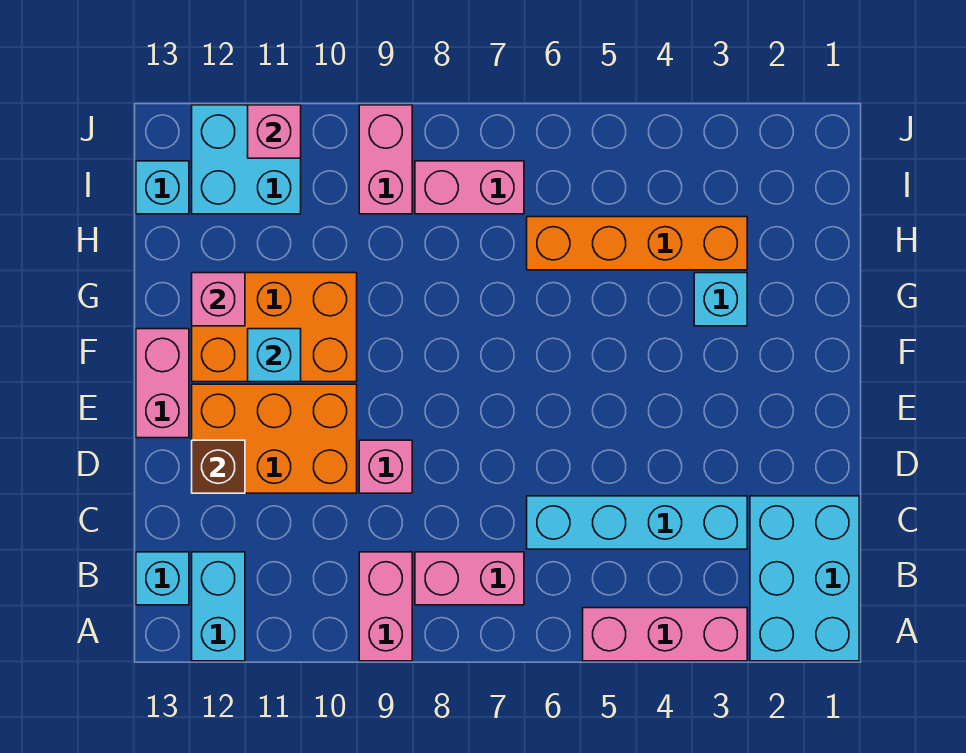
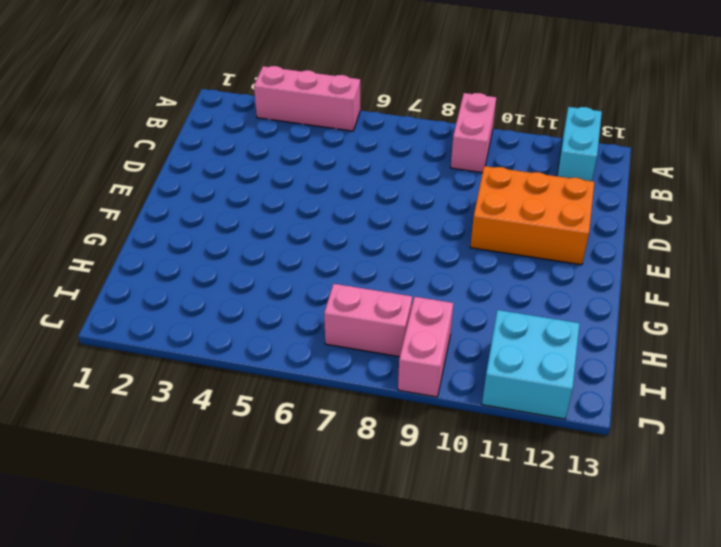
none -> cyan brick A1:C2 level 1
none -> pink brick B7:B8 level 1
none -> cyan brick B13 level 1

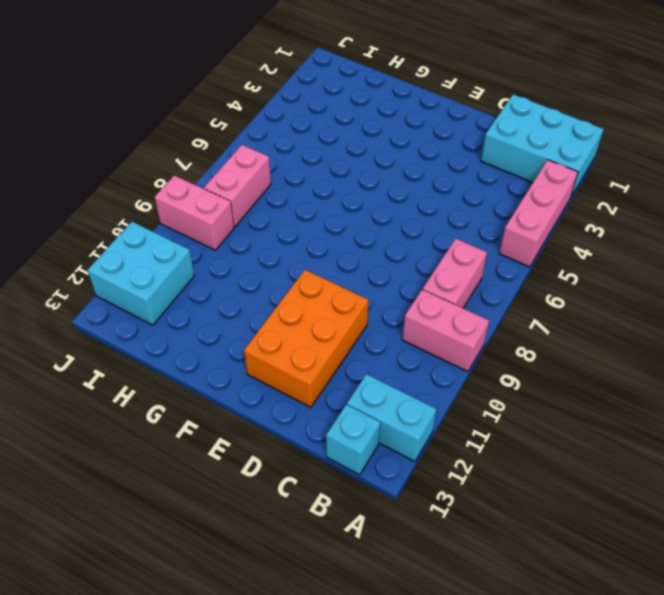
none -> cyan brick C3:C6 level 1
none -> pink brick D9 level 1
none -> pink brick E13:F13 level 1

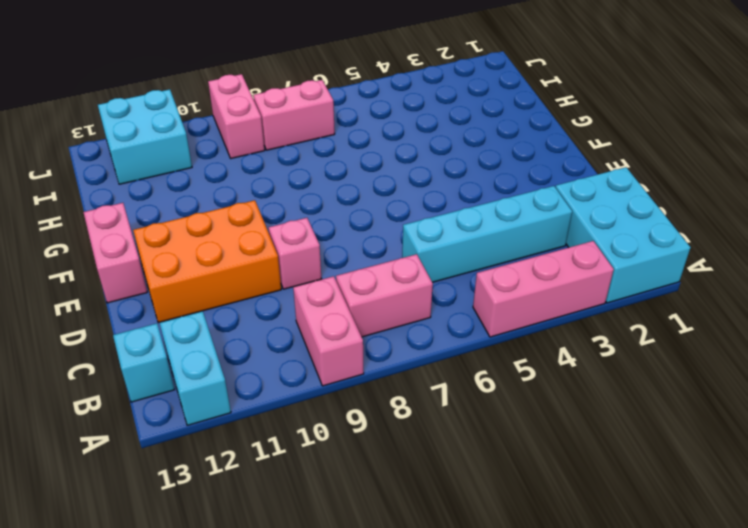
none -> orange brick F10:G12 level 1
none -> cyan brick G3 level 1
none -> orange brick H3:H6 level 1

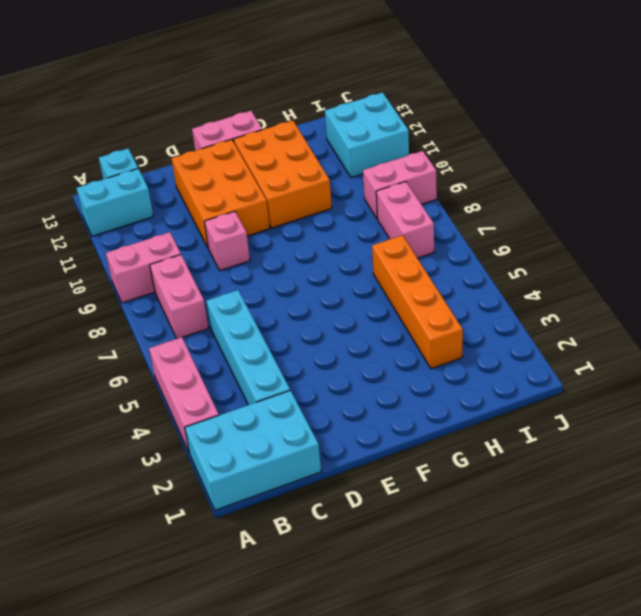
none -> cyan brick G3 level 1
none -> cyan brick I13 level 1
none -> brown brick D12 level 2

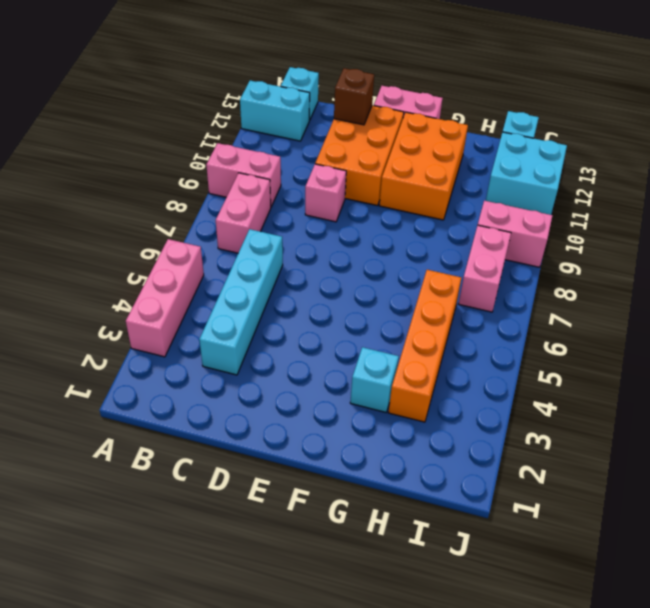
none -> cyan brick A1:C2 level 1
none -> cyan brick F11 level 2
none -> pink brick G12 level 2

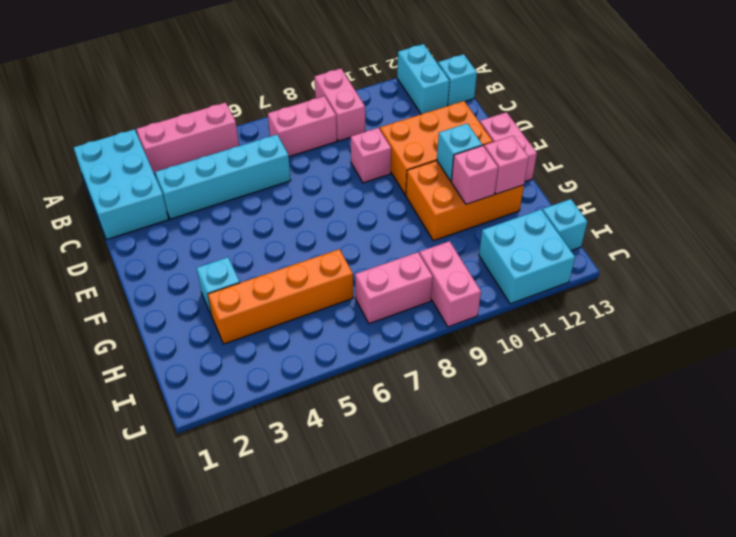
pink brick G11 level 2 -> pink brick J11 level 2
none -> brown brick D12 level 2

